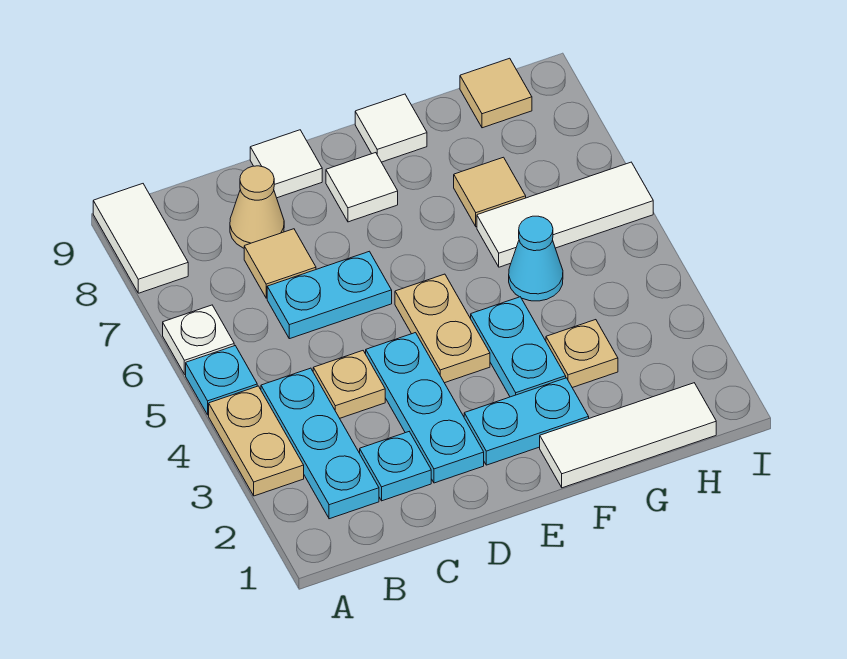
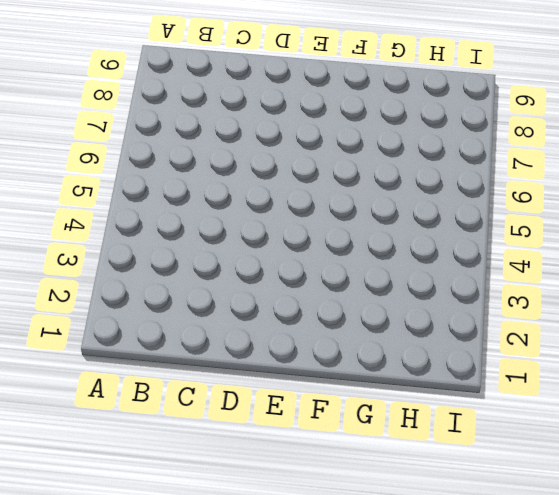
none -> tan plate A3:A4 level 1
none -> cyan plate A5 level 1
none -> white plate A6 level 1

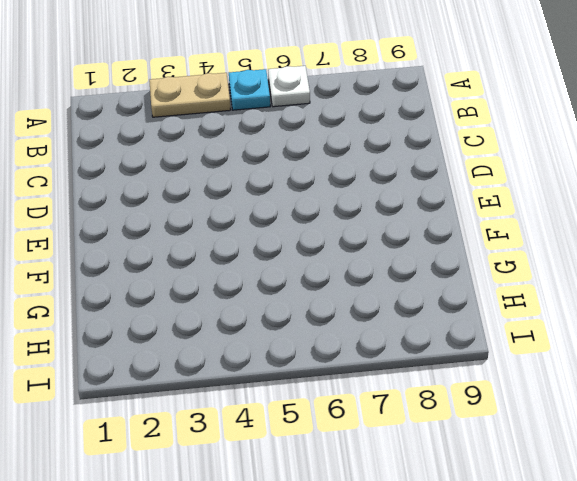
none -> white tile A8:A9 level 1
none -> cyan plate B2:B4 level 1
none -> cyan plate C2 level 1

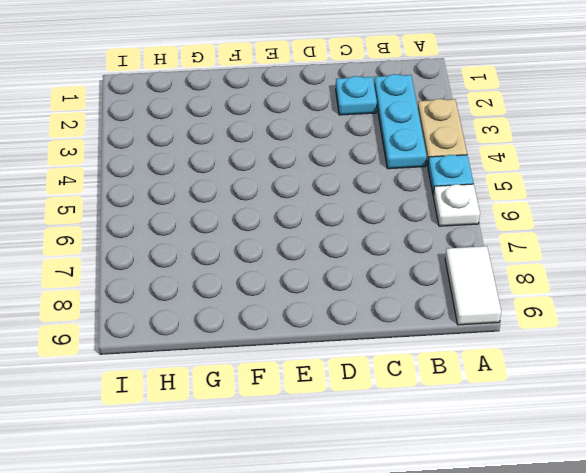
none -> tan plate C4 level 1
none -> cyan plate C6:D6 level 1
none -> tan tile C7 level 1

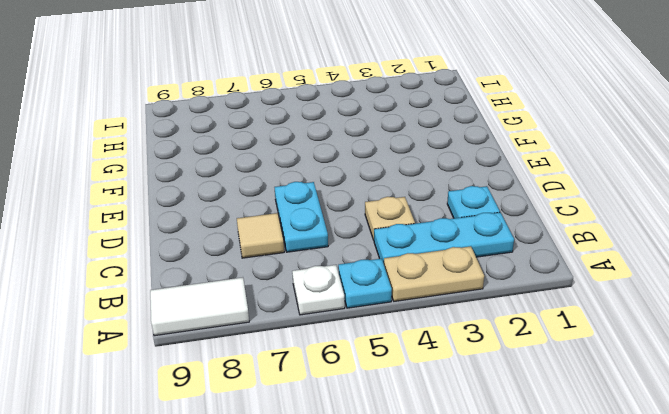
none -> tan cone C8 level 1
none -> cyan plate D2:D4 level 1
none -> white tile D9 level 1

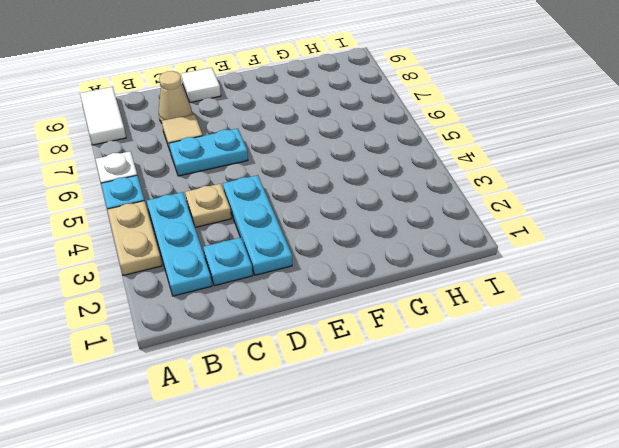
none -> cyan plate E2:F2 level 1
none -> tan plate E4:E5 level 1
none -> white tile E8 level 1

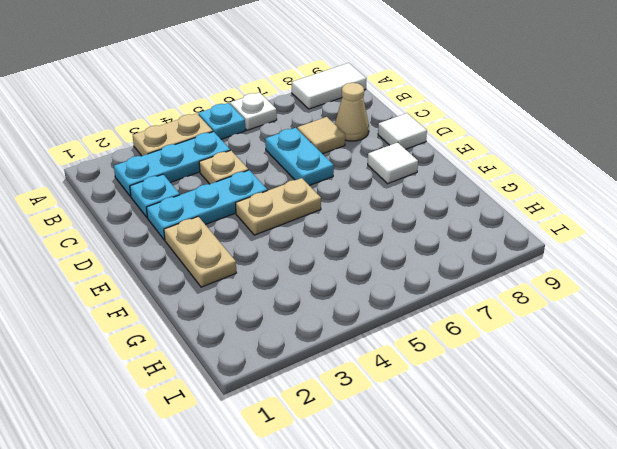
tan plate E2:F2 level 1 -> cyan plate E2:F2 level 1
none -> white tile F1:H1 level 1
none -> cyan plate F3:F4 level 1
none -> white tile F9 level 1

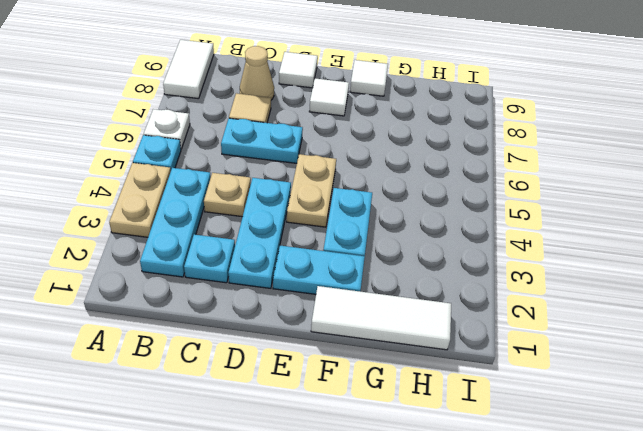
none -> tan plate G3 level 1
none -> cyan cone G5 level 1
none -> white tile G6:I6 level 1

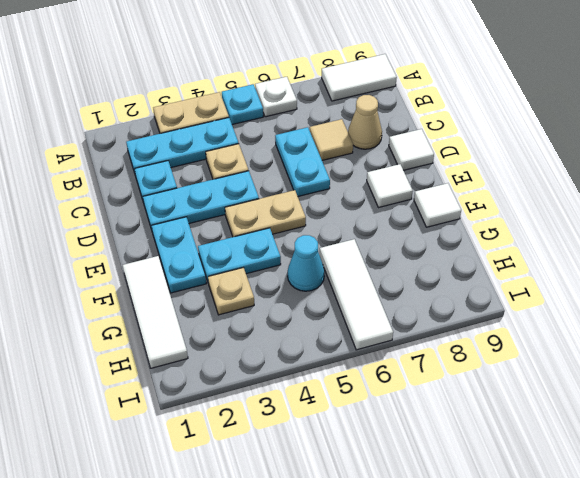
none -> tan tile G7 level 1
none -> tan tile H9 level 1

